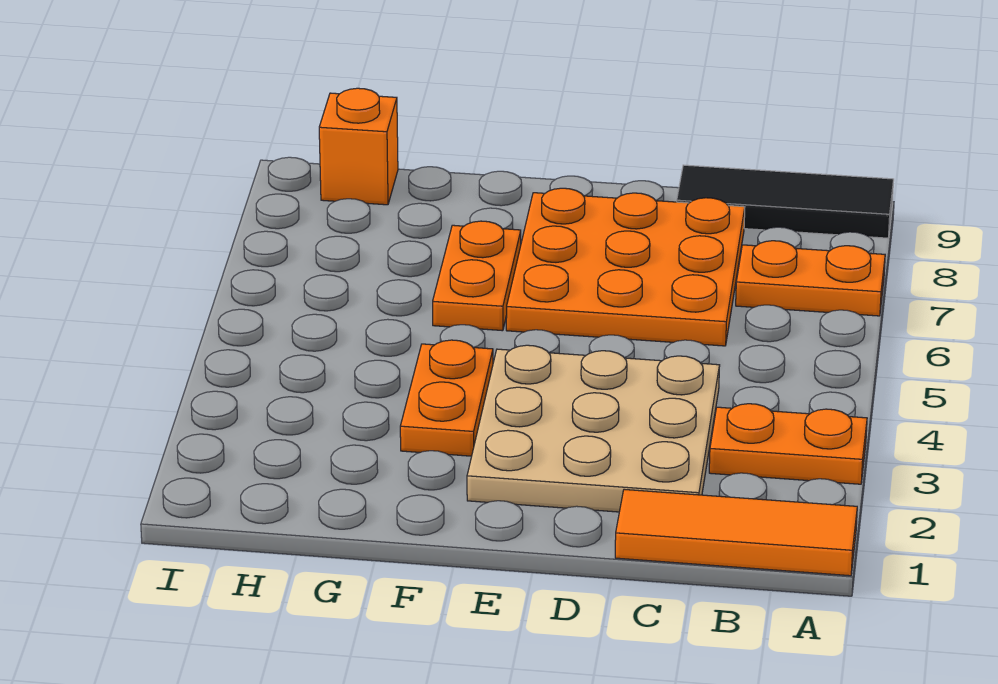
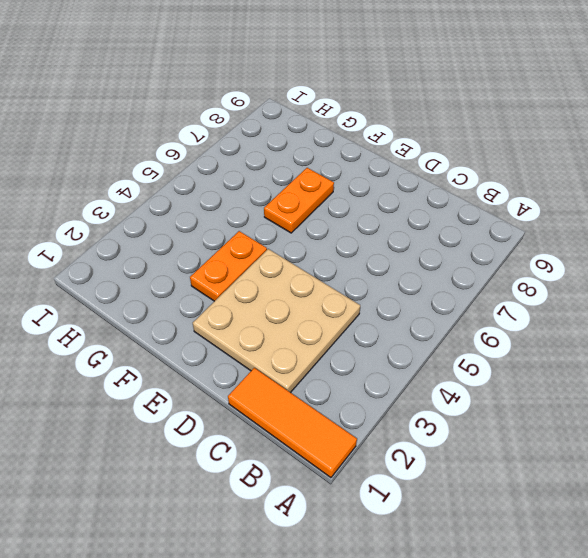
none -> orange plate A3:B3 level 1
none -> orange plate A7:B7 level 1

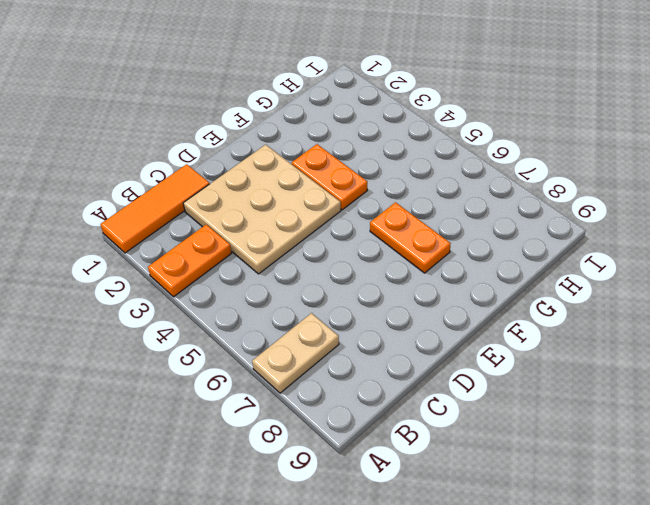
tan plate A7:B7 level 1 -> orange plate A7:B7 level 1
none -> black tile A9:C9 level 1
none -> orange plate C6:E8 level 1

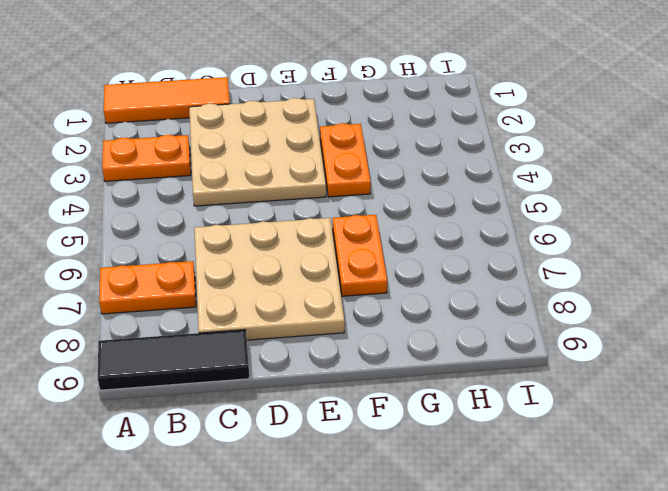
tan plate C6:E8 level 1 -> orange plate C6:E8 level 1
none -> orange brick H9 level 1

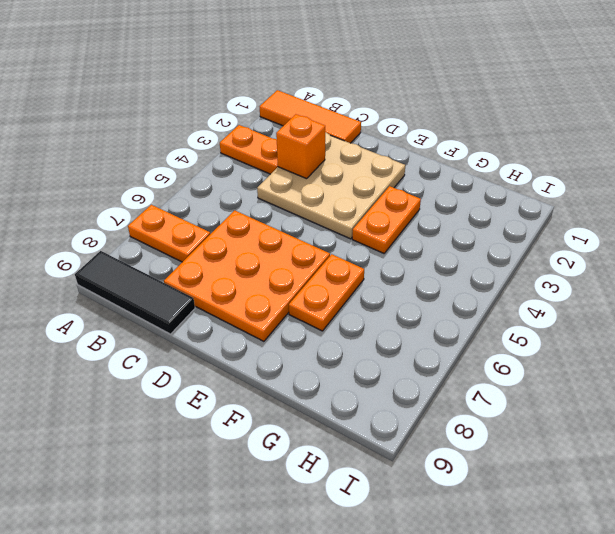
orange brick C3 level 2 -> orange brick H9 level 1

